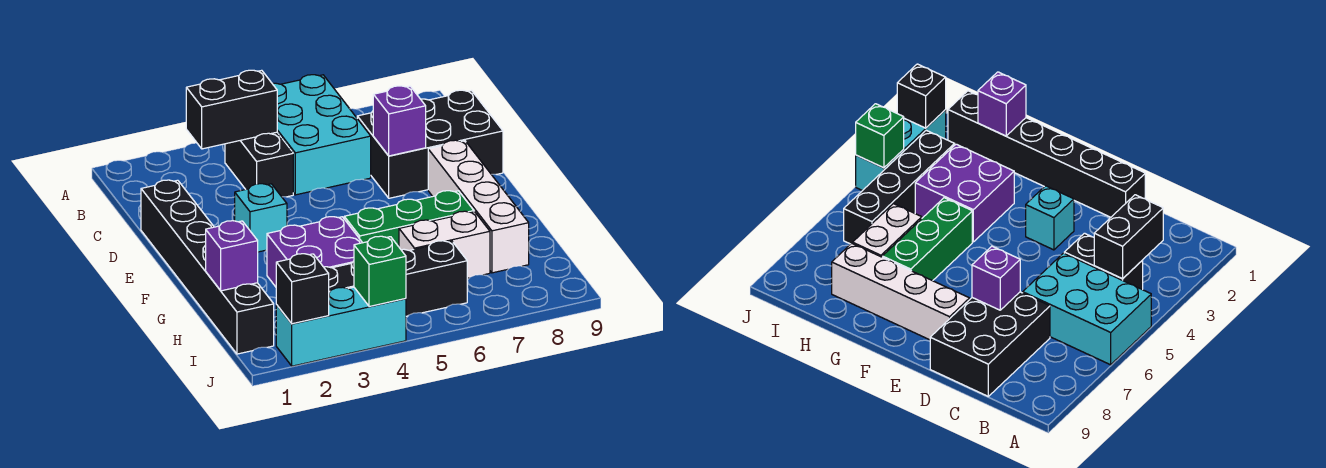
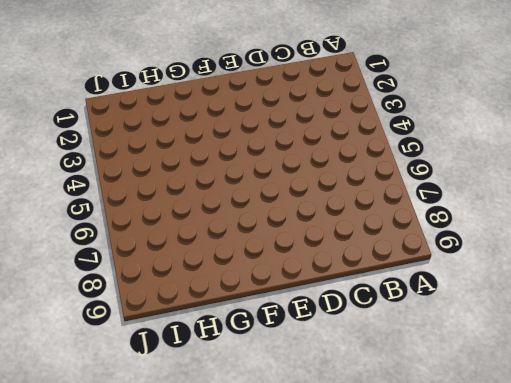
none -> cyan brick A5:C6 level 1
none -> black brick B4:C4 level 1
none -> black brick C7:D9 level 1

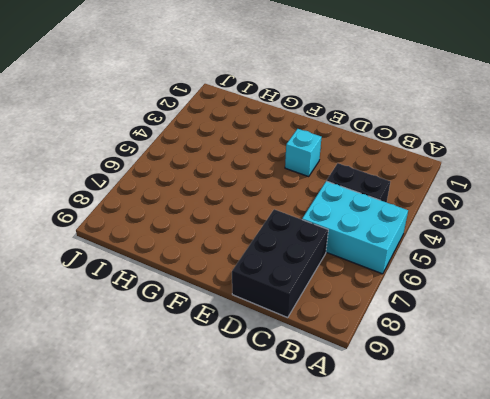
none -> black brick D1:I1 level 1
none -> white brick E8:H8 level 1
none -> purple brick G3:H4 level 1

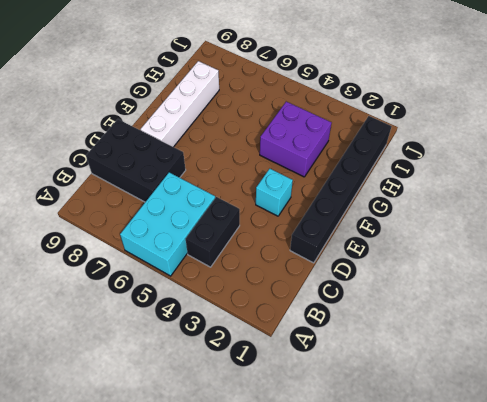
none -> green brick G5:G7 level 1
none -> white brick H6:H7 level 1
none -> black brick I3:I6 level 1

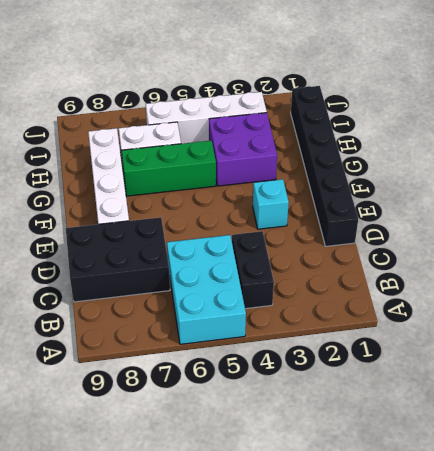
white brick I3:I6 level 1 -> black brick I3:I6 level 1
none -> cyan brick J2:J4 level 1
none -> black brick B3:B4 level 2
none -> purple brick D7 level 2

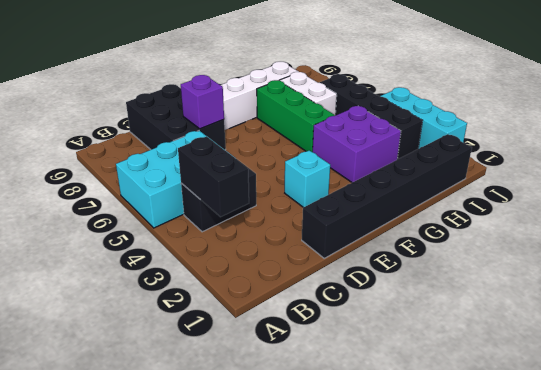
none -> purple brick H1 level 2
none -> black brick J2 level 2
none -> green brick J4 level 2

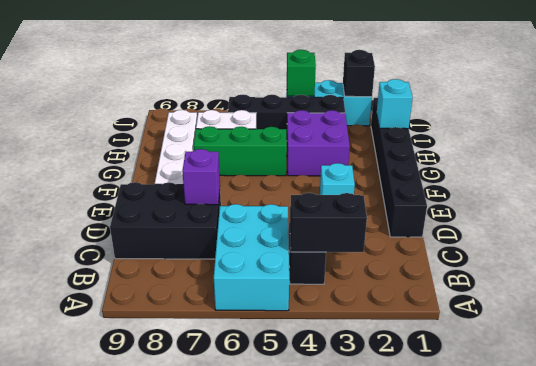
cyan brick H1 level 2 -> purple brick H1 level 2

